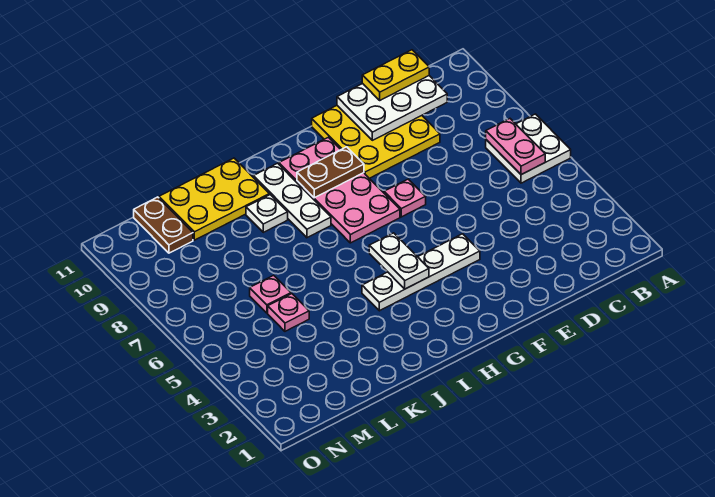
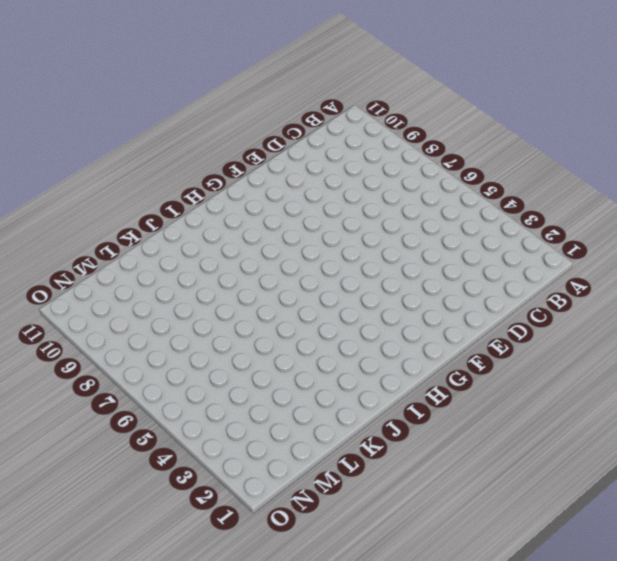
none -> white plate A6:B7 level 1
none -> yellow plate D9:F11 level 1
none -> white plate F4:I4 level 1

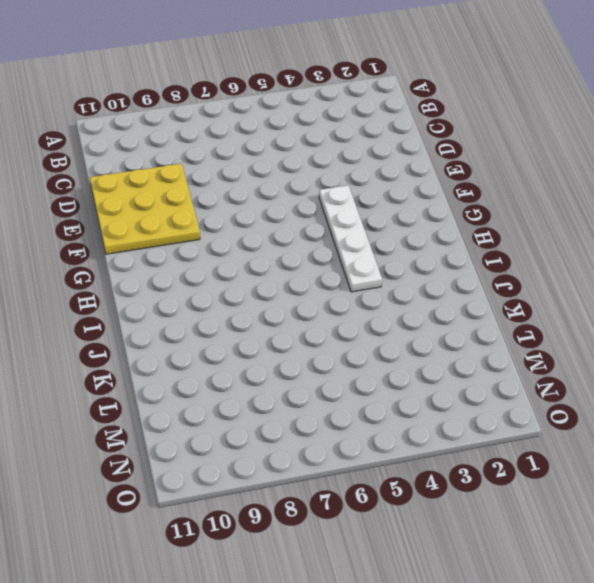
none -> white plate A6:B7 level 1
none -> pink plate F7 level 1
none -> pink plate G7:H10 level 1

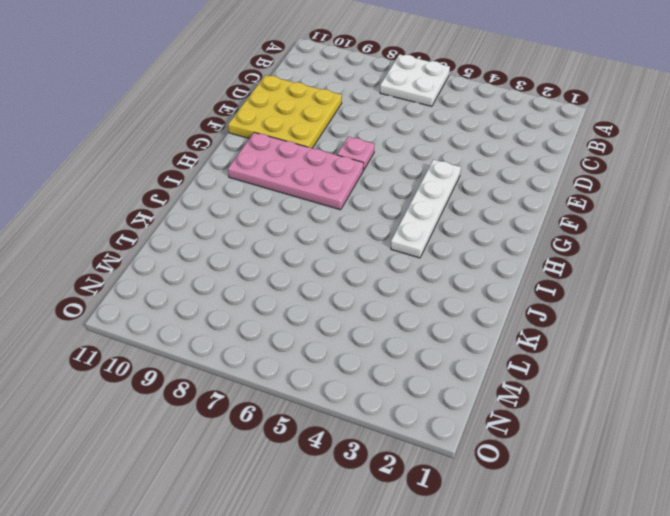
none -> white plate I8:I10 level 1
none -> white plate J9 level 1
none -> yellow plate J10:L11 level 1

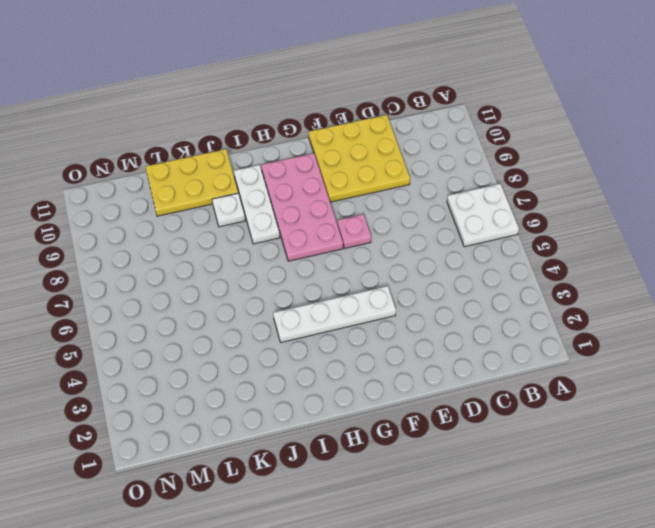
none -> pink plate L5 level 1
none -> pink plate L6 level 1
none -> brown plate M10:M11 level 1

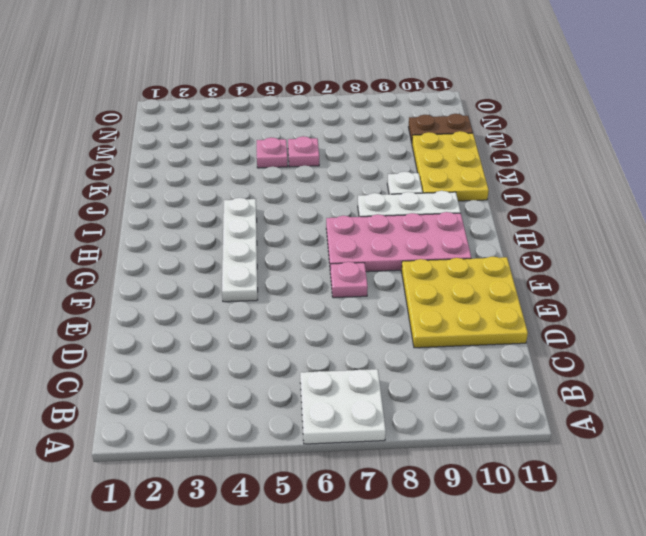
none -> pink plate B6:B7 level 2
none -> white plate C10:E11 level 2
none -> brown plate G9:H9 level 2

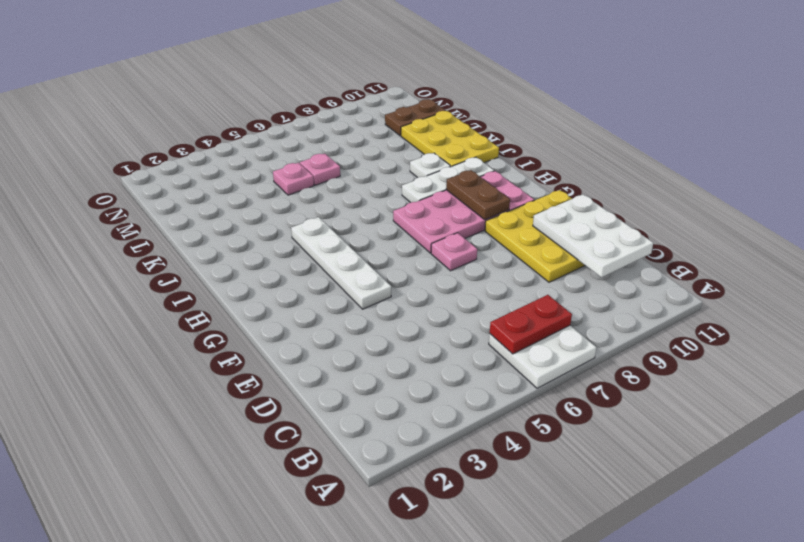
red plate B6:B7 level 2 -> pink plate B6:B7 level 2
none -> white plate H4:H5 level 2
none -> yellow plate C11:D11 level 3

